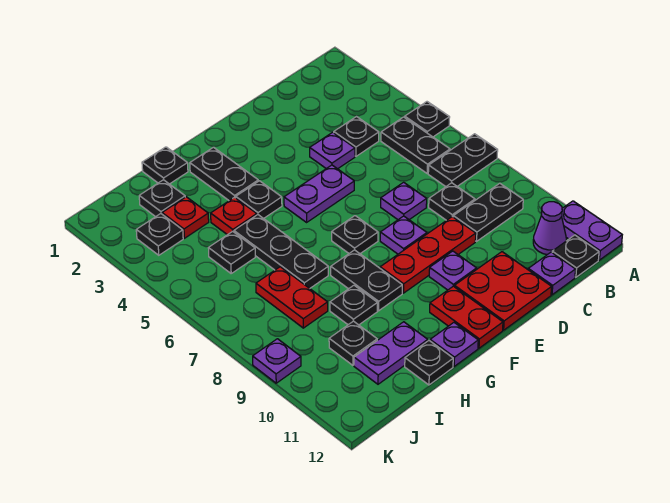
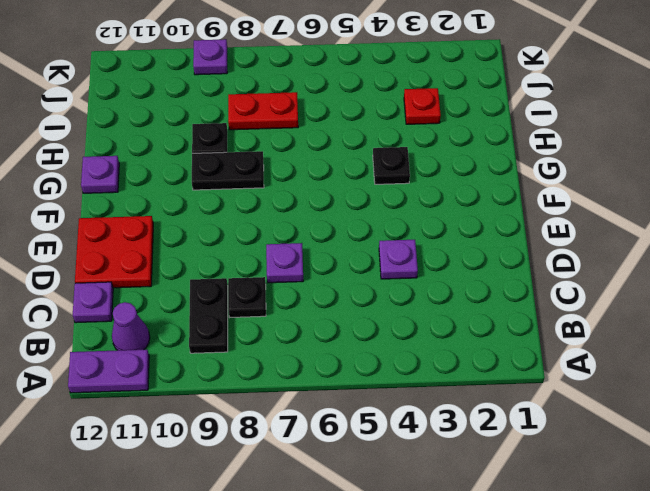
none -> black plate A5 level 1
none -> black plate A7:B7 level 1
none -> black plate B5:B6 level 1
none -> black plate B12 level 1

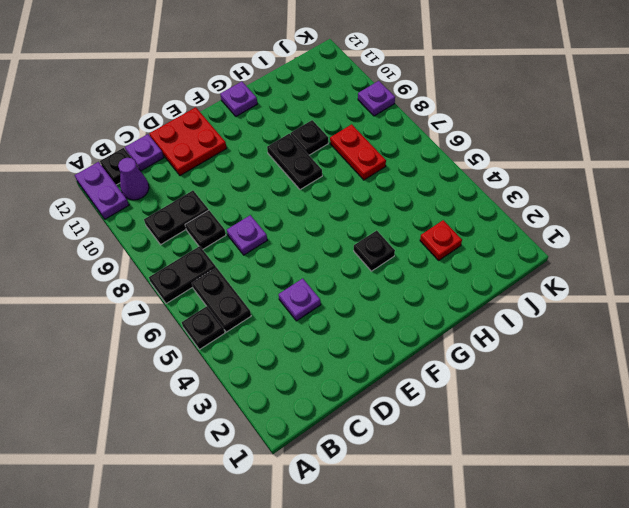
none -> black plate C4 level 1
none -> red plate D9:F9 level 1
none -> purple plate E5:F5 level 1
none -> purple plate E8 level 1

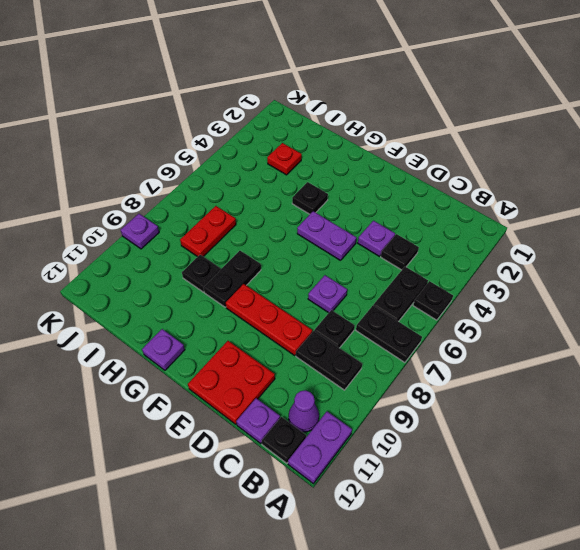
none -> purple plate E8 level 1
none -> purple plate E10 level 1
none -> black plate F7 level 1
none -> red plate F11:F12 level 1

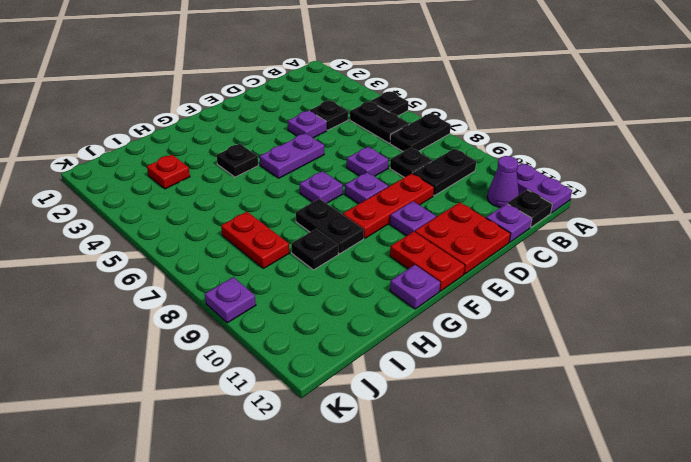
purple plate F7 level 1 -> black plate F7 level 1
none -> black plate G2:G3 level 1
none -> black plate H1 level 1
none -> red plate H4 level 1
none -> black plate H5:H7 level 1

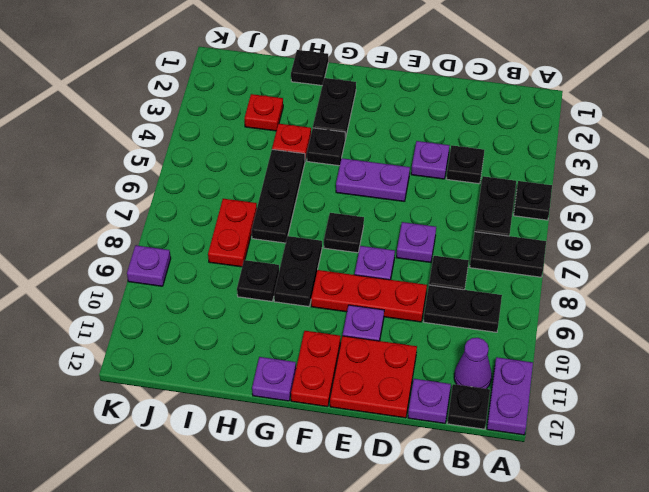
none -> purple plate H11:I11 level 1
none -> black plate H12 level 1
none -> black plate I2 level 1
none -> black plate I5 level 1

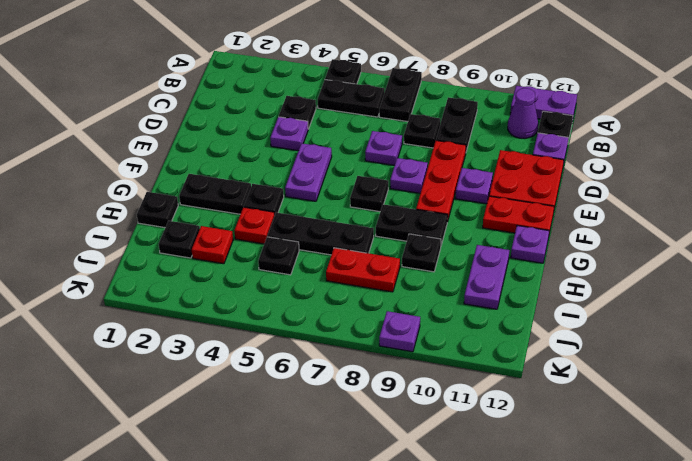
none -> black plate H12 level 1
none -> black plate I10 level 1
none -> black plate J3 level 1

